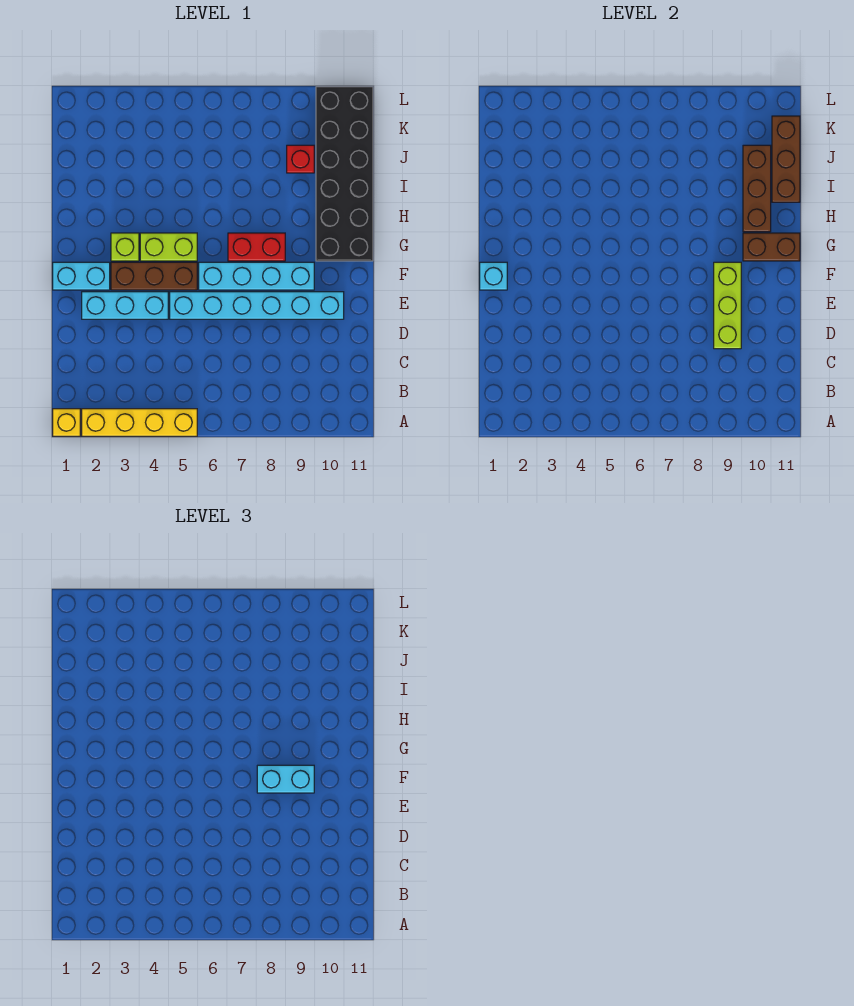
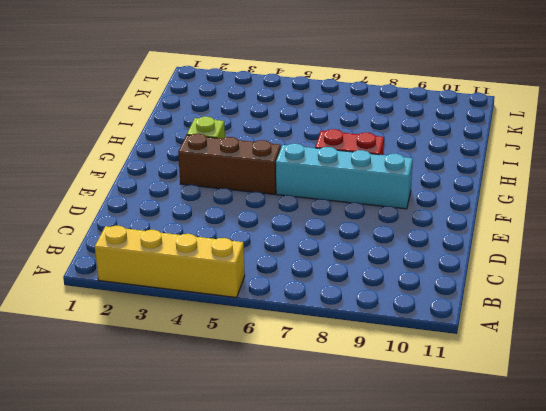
none -> yellow brick A1 level 1
none -> cyan brick E2:E4 level 1
none -> cyan brick E5:E10 level 1

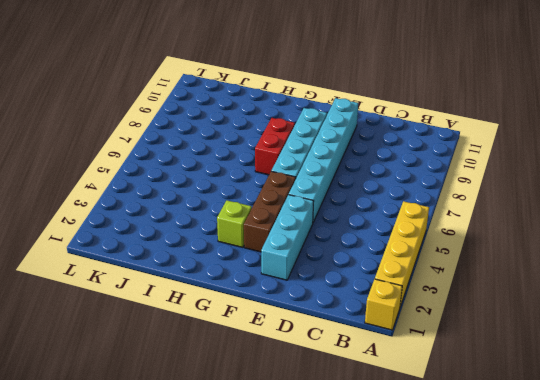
none -> cyan brick F1:F2 level 1
none -> lime brick G4:G5 level 1
none -> black brick G10:L11 level 1

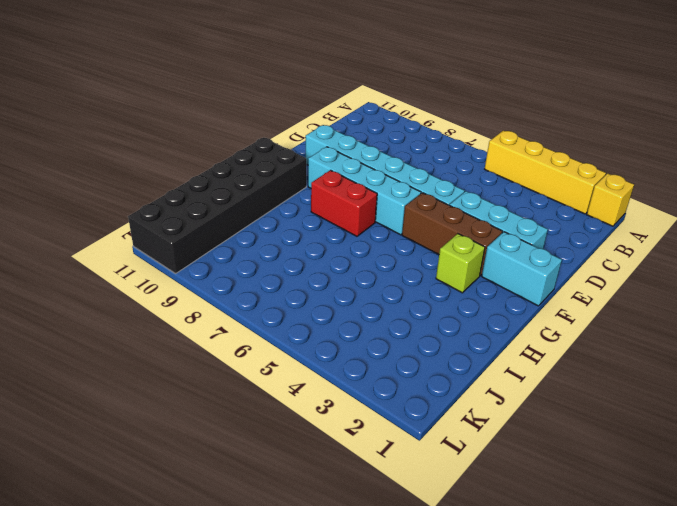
none -> lime brick G4:G5 level 1
none -> red brick J9 level 1
none -> lime brick D9:F9 level 2

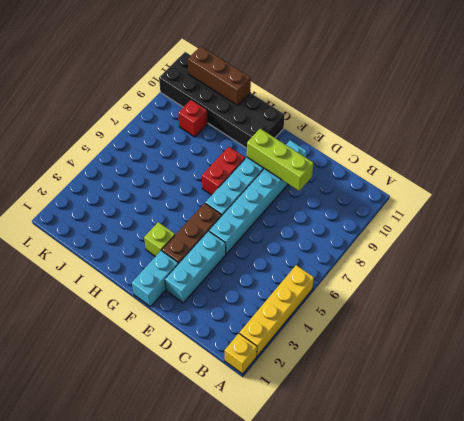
none -> lime brick G4:G5 level 1
none -> cyan brick F1 level 2
none -> brown brick G10:G11 level 2

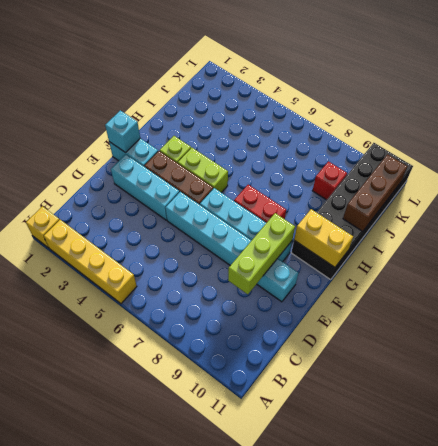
yellow brick G10:G11 level 2 -> brown brick G10:G11 level 2
none -> brown brick H10:J10 level 2
none -> cyan brick F8:F9 level 3

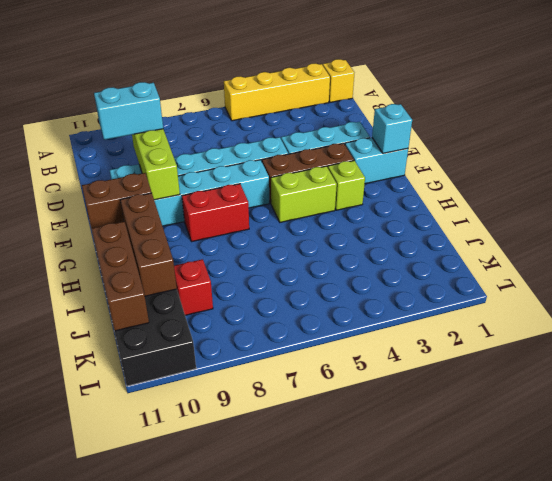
cyan brick D9:D10 level 3 -> cyan brick F8:F9 level 3

